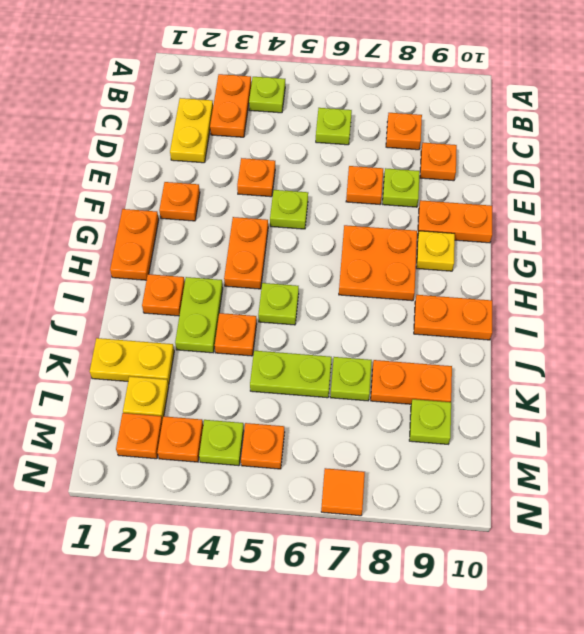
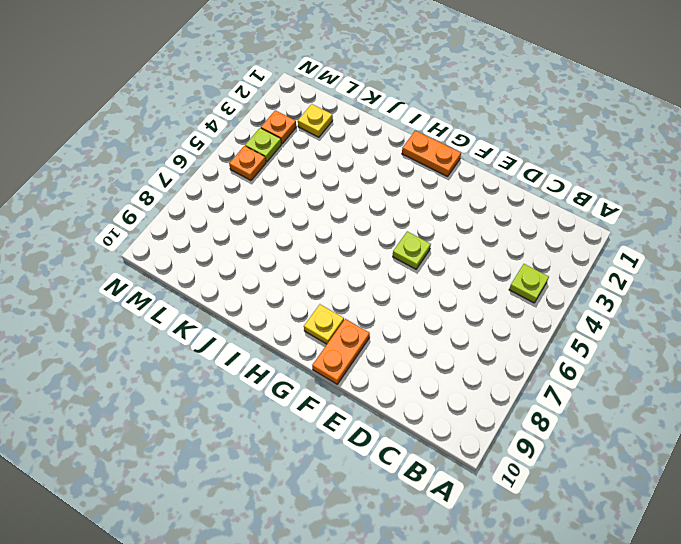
none -> orange plate B3:C3 level 1
none -> yellow plate C2:D2 level 1
none -> lime plate C6 level 1
none -> orange plate C8 level 1

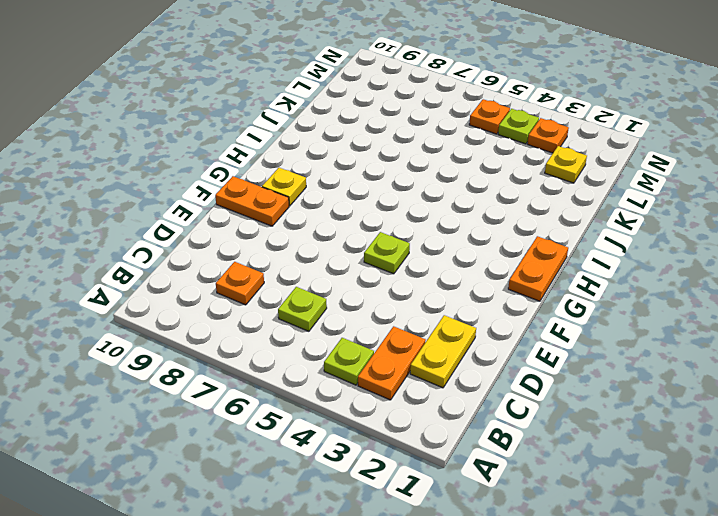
none -> orange plate D9 level 1
none -> orange plate E4 level 1
none -> orange plate E7 level 1
none -> lime plate E8 level 1

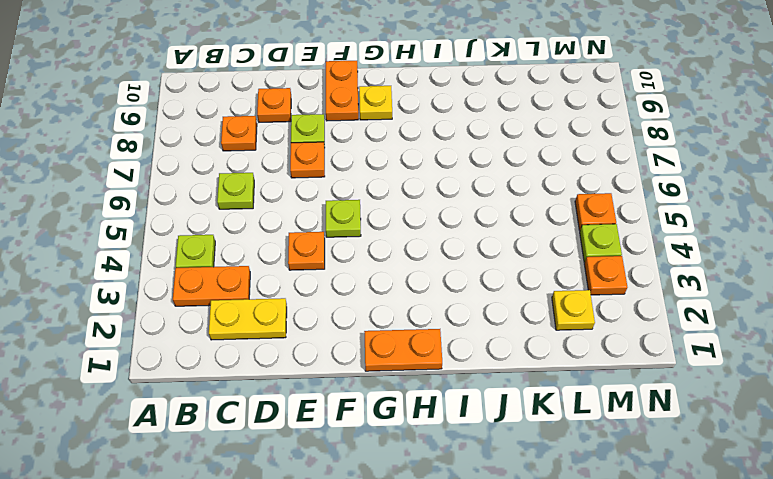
none -> orange plate F2 level 1
none -> orange plate G4:H4 level 1
none -> orange plate G7:H8 level 1
none -> orange plate I2 level 1

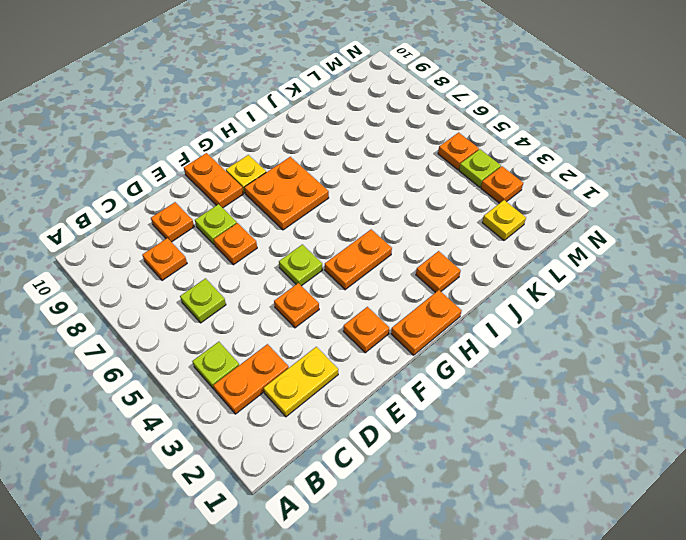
none -> lime plate I3:J3 level 1
none -> lime plate I5 level 1
none -> orange plate I9:I10 level 1
none -> orange plate J4 level 1

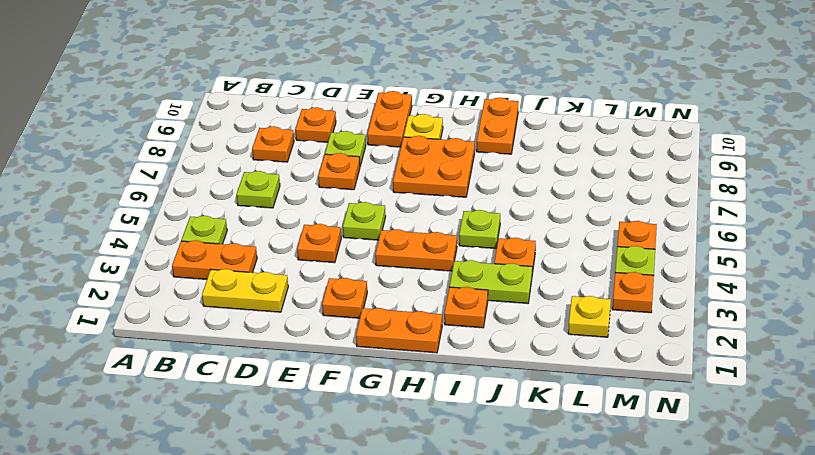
none -> yellow plate K1:K2 level 1
none -> lime plate K5:K6 level 1
none -> lime plate K7 level 1
none -> orange plate K8:K9 level 1

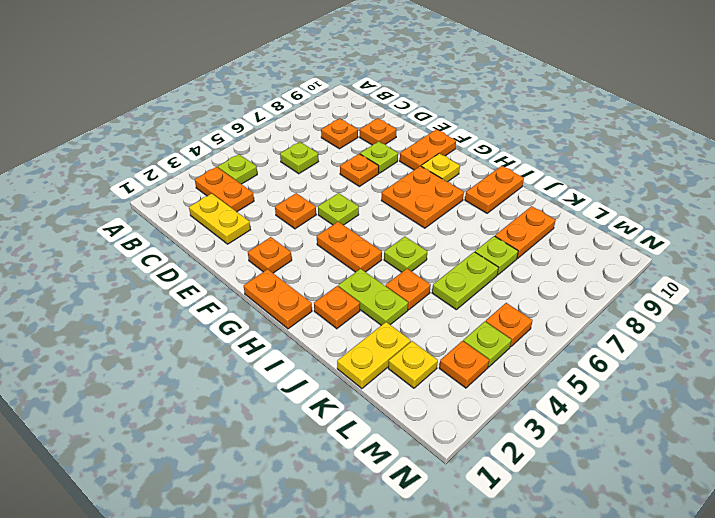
none -> lime plate L9 level 1
none -> orange plate M2 level 1
none -> orange tile N7 level 1

